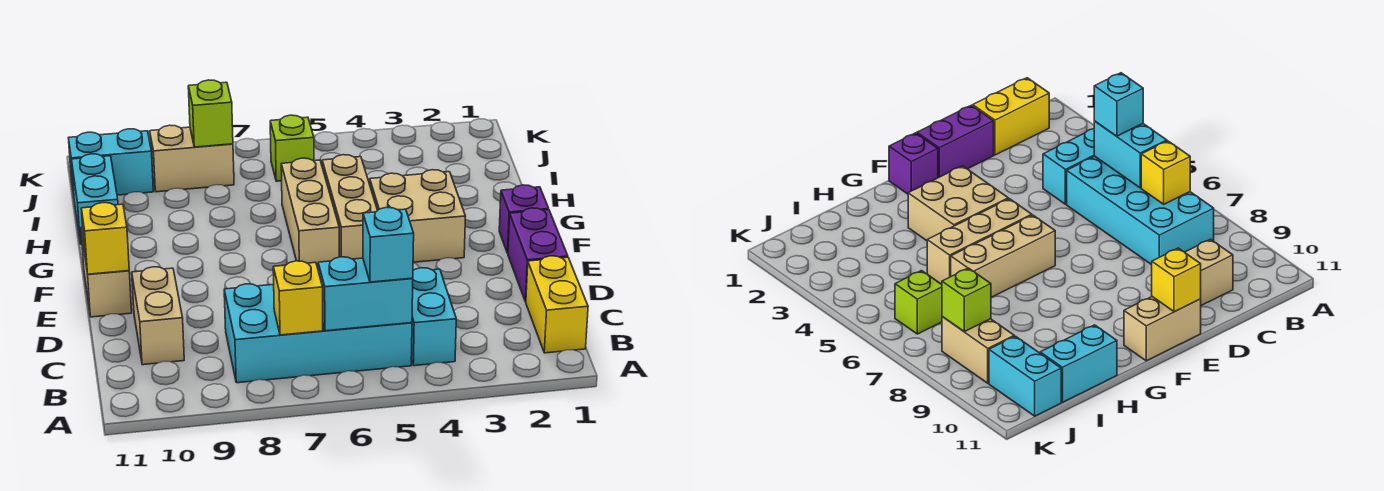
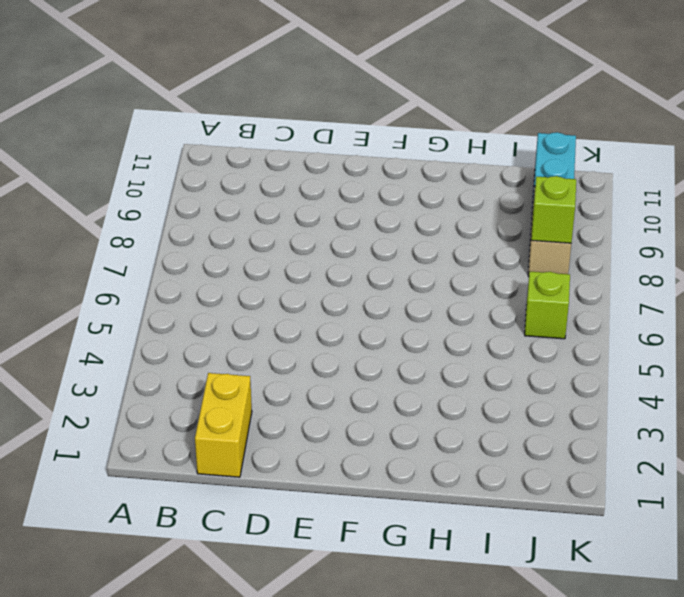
yellow brick C1:C2 level 1 -> yellow brick B1:C1 level 1
none -> cyan brick B4:C4 level 1
none -> cyan brick B5:C8 level 1
none -> tan brick C10:D10 level 1

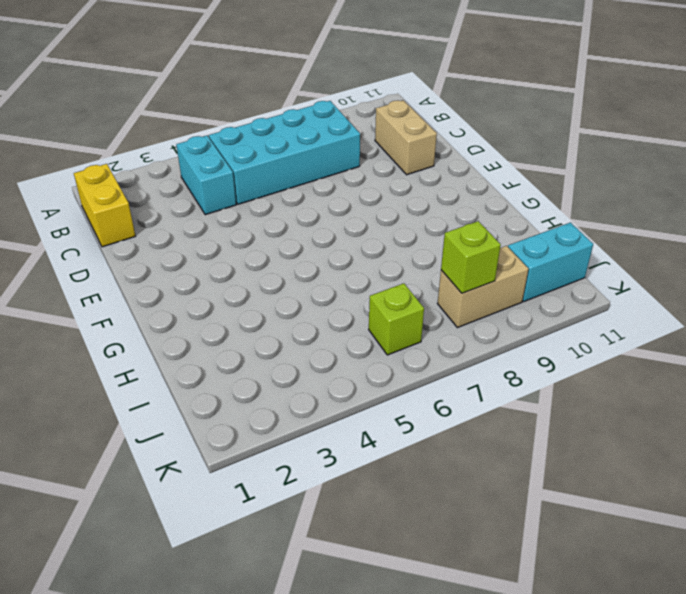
none -> purple brick D1:E1 level 1
none -> tan brick E11:F11 level 1
none -> purple brick F1 level 1

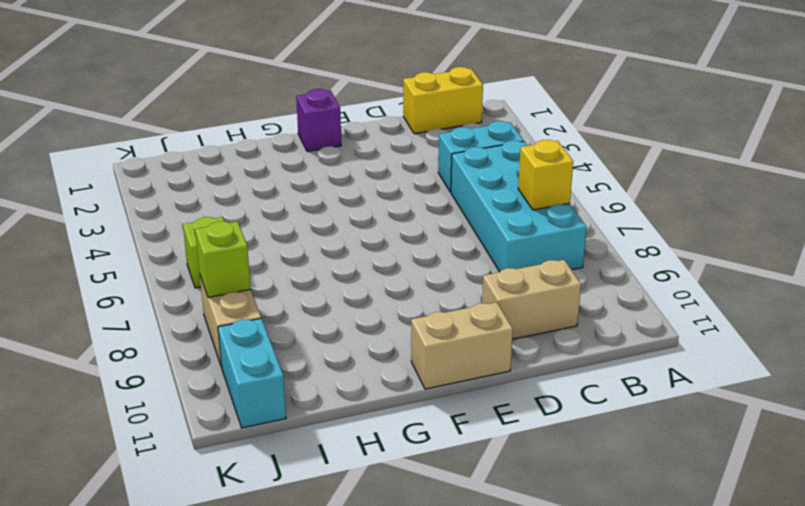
none -> purple brick D1:E1 level 1
none -> tan brick F3:G4 level 1
none -> tan brick F5:H5 level 1

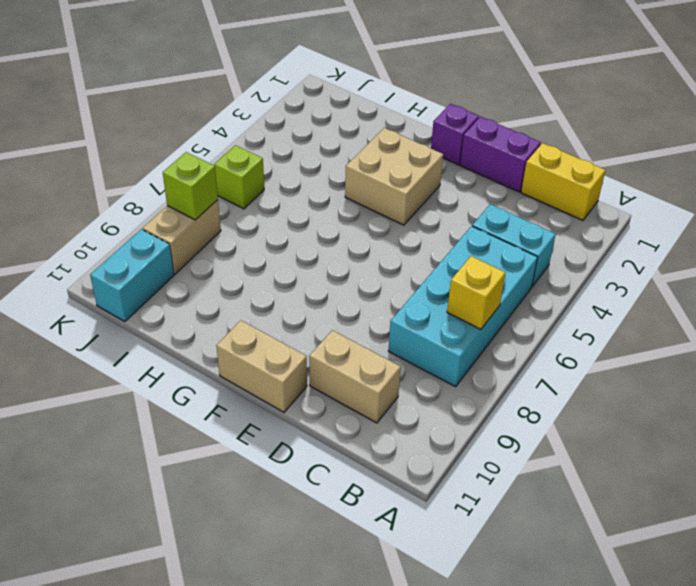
none -> tan brick F5:H5 level 1
none -> tan brick F6:H6 level 1
none -> cyan brick H11:I11 level 1

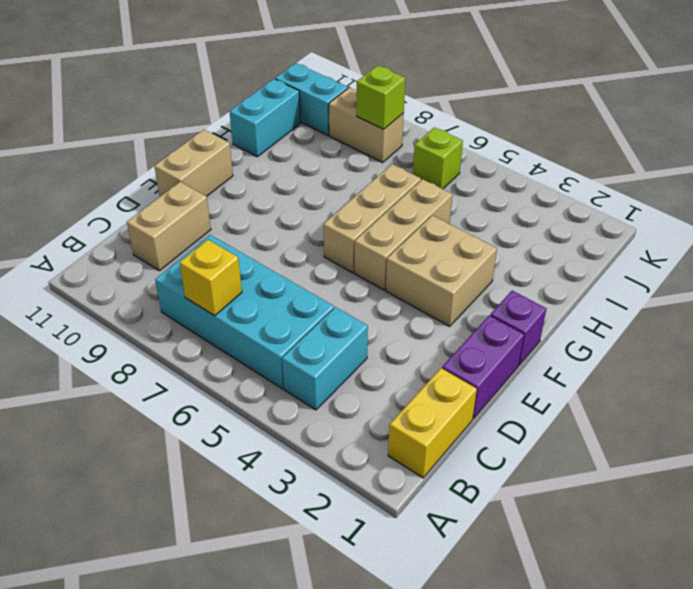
none -> cyan brick B5:B6 level 2
none -> yellow brick E11 level 2
none -> cyan brick B5 level 3

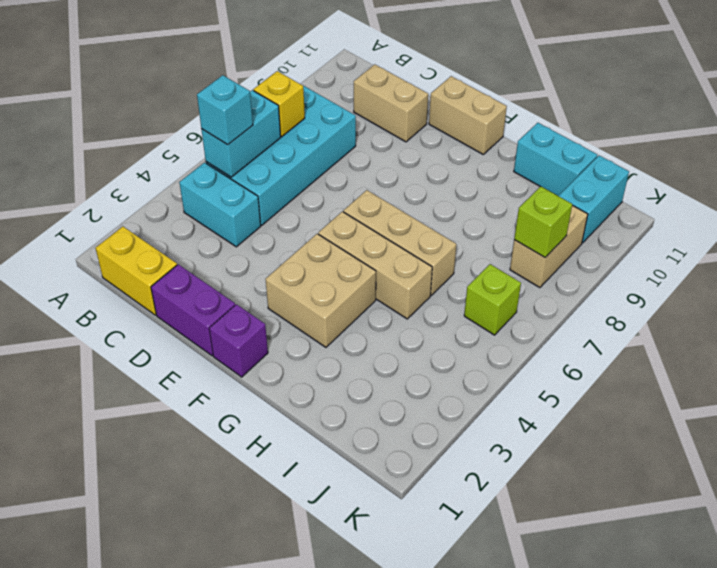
none -> yellow brick E11 level 2

